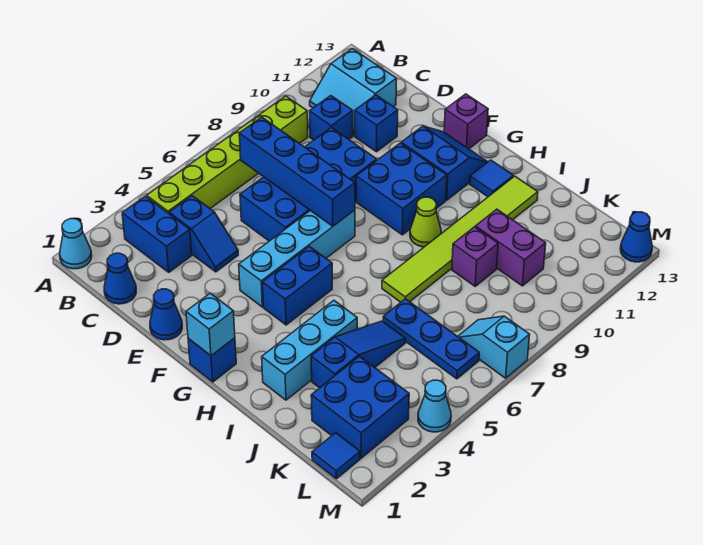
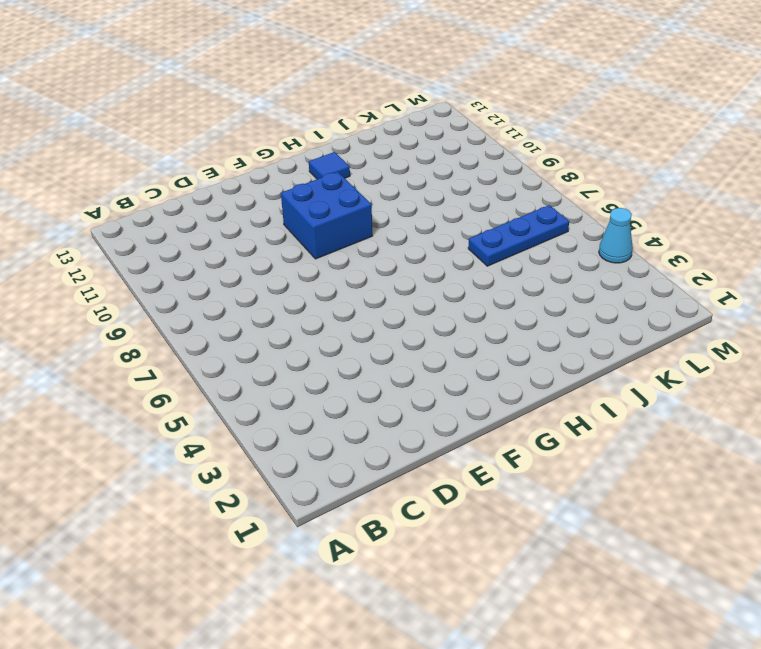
none -> cyan cone A1 level 1
none -> blue brick B3:C3 level 1
none -> lime brick B4:B9 level 1
none -> cyan slope B11:C12 level 1 top 12

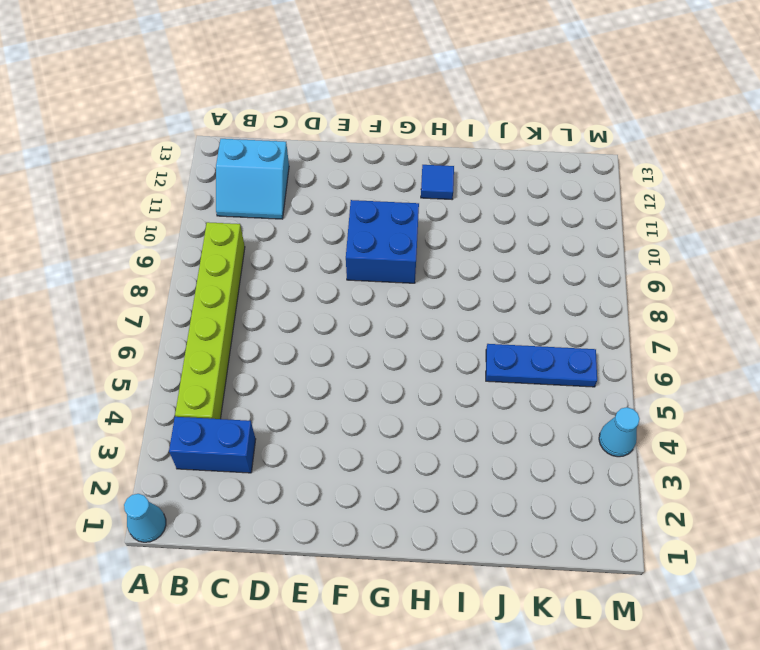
none -> blue cone C1 level 1
none -> blue slope C4:D4 level 1 top C
none -> blue brick C10 level 1
none -> blue brick D6:E9 level 1

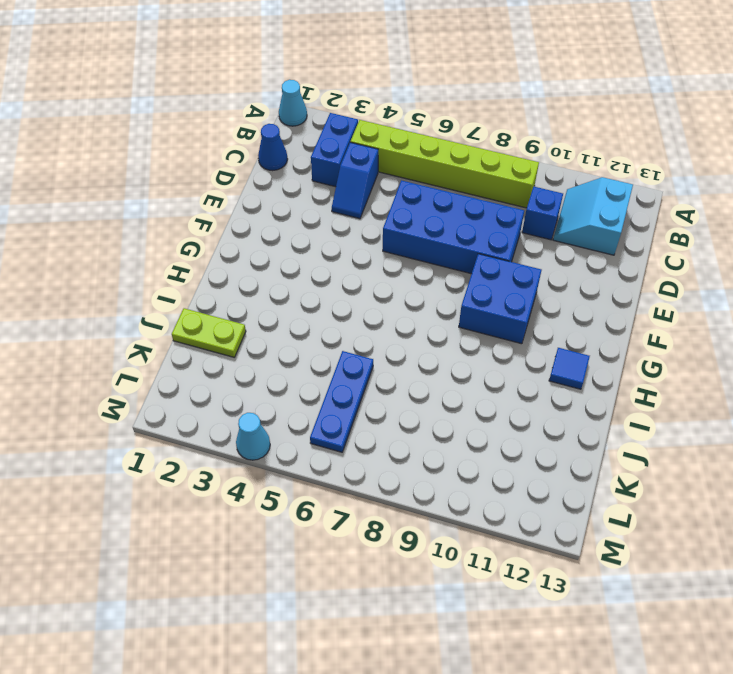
lime plate J1:J2 level 1 -> none
none -> blue brick D11 level 1
none -> blue cone E1 level 1
none -> cyan brick F4:F7 level 1
none -> blue slope F11:G12 level 1 top 11

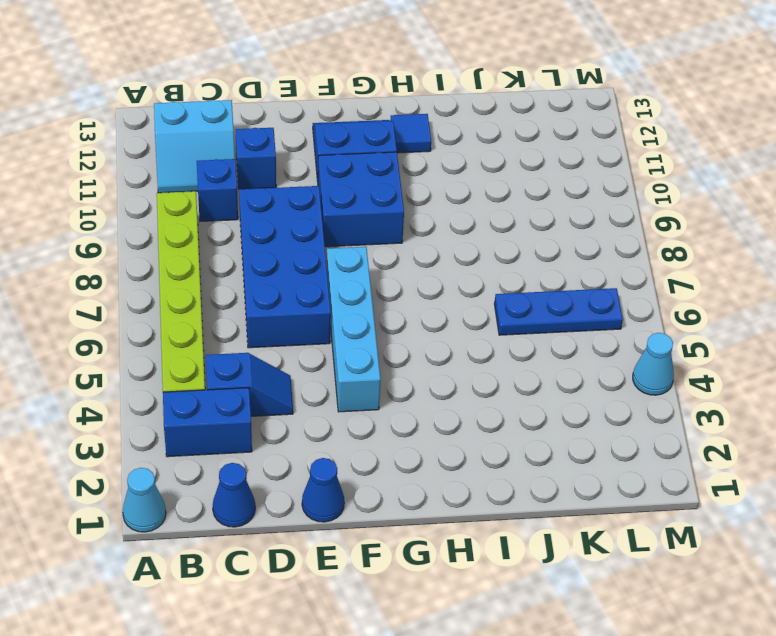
none -> purple brick F13 level 1
none -> blue brick G1 level 1
none -> blue brick G4:G5 level 1
none -> lime cone H9 level 1

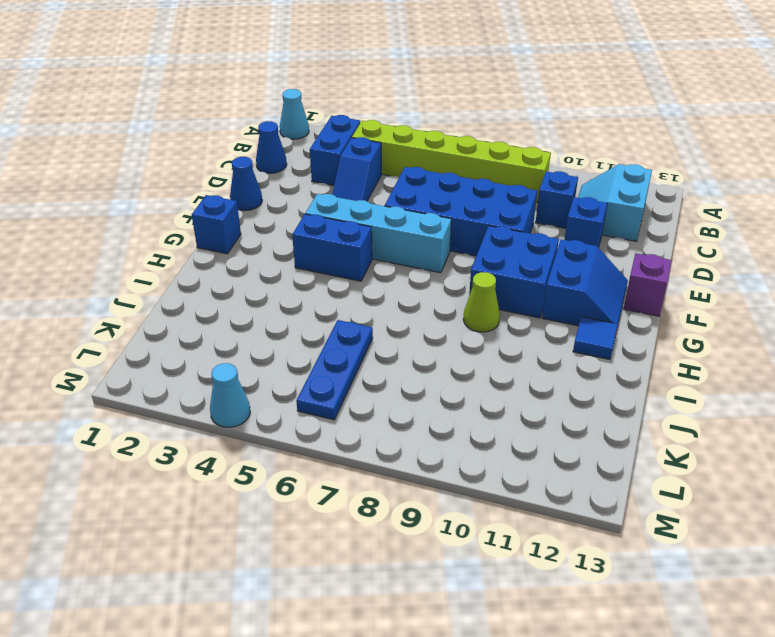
none -> cyan brick I2:I4 level 1
none -> lime tile I7:I12 level 1
none -> blue slope J3:J5 level 1 top 3
none -> purple brick J9 level 1

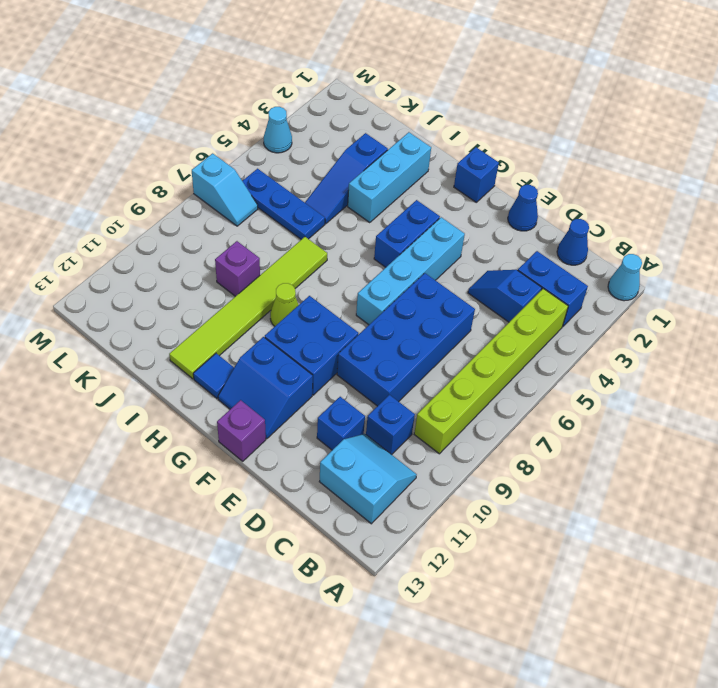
none -> purple brick J10:K10 level 1
none -> blue brick K2:L3 level 1
none -> blue tile L1 level 1
none -> blue cone M13 level 1

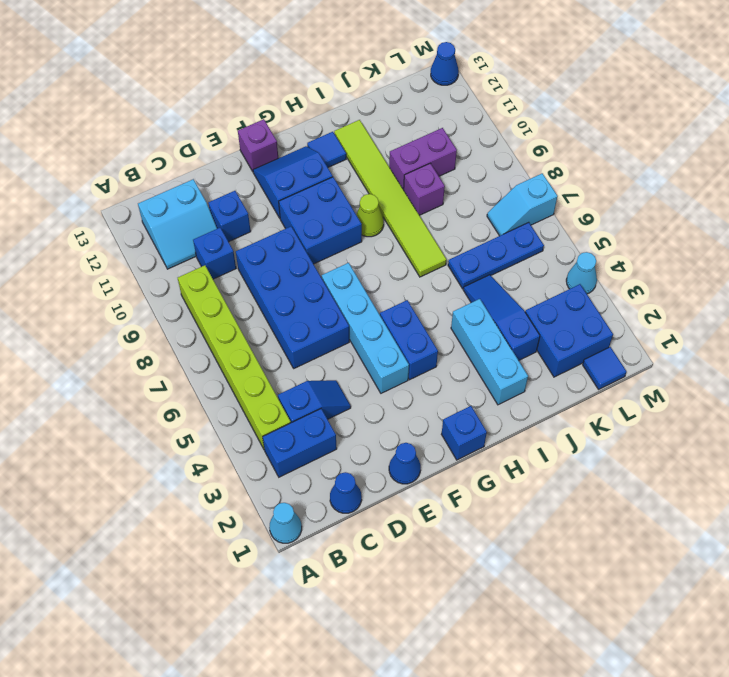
none -> blue brick C7:F7 level 2
none -> cyan brick G1 level 2

